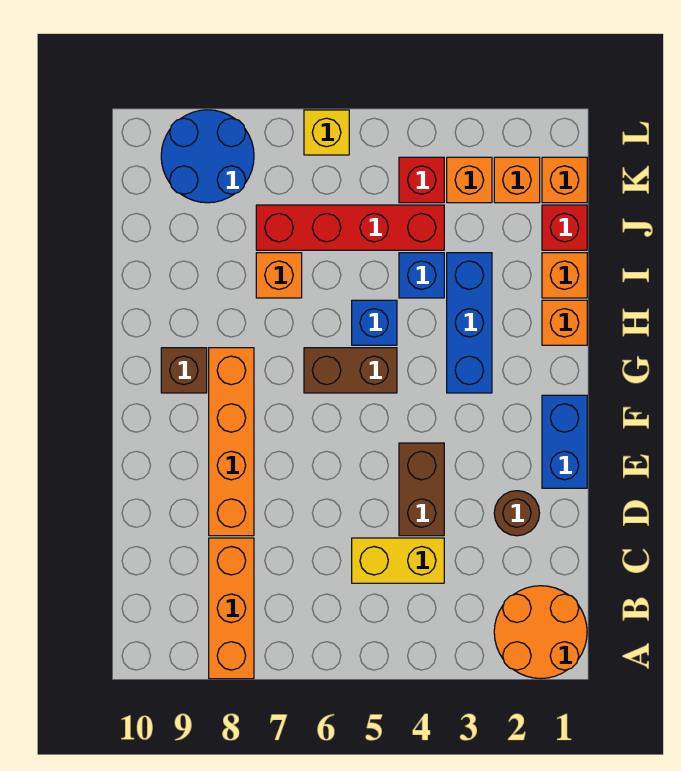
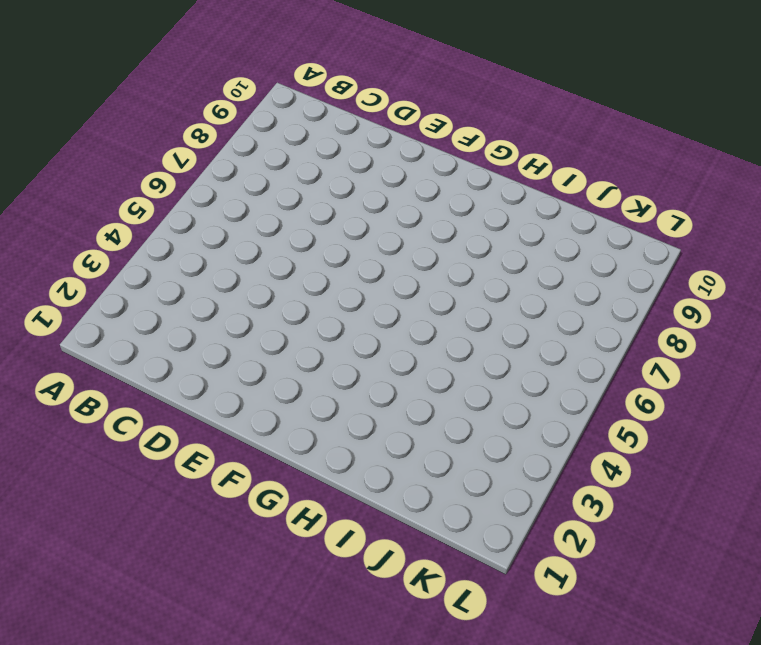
none -> orange round brick A1:B2 level 1
none -> orange brick A8:C8 level 1
none -> yellow brick C4:C5 level 1

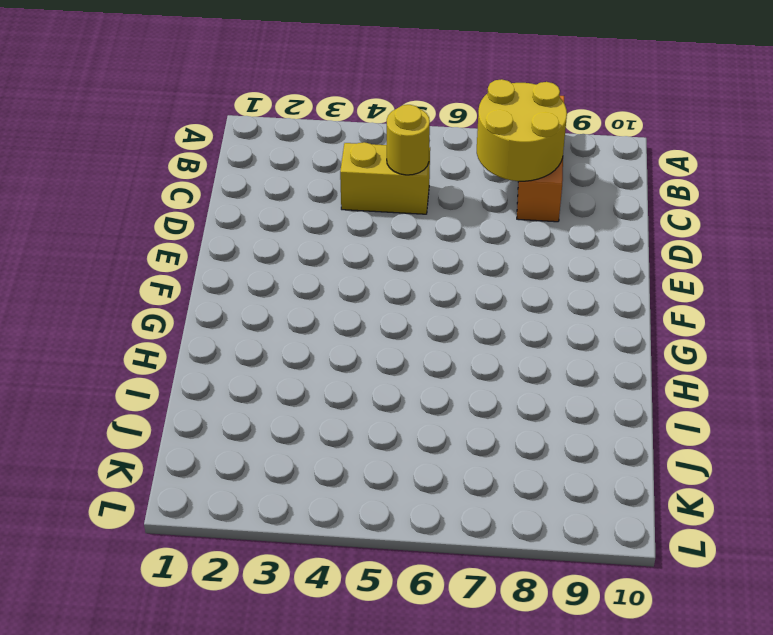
yellow round brick B7:C8 level 2 -> none
yellow round brick C5 level 2 -> none
none -> orange round brick A1:B2 level 1
none -> brown round brick D2 level 1
none -> brown brick D4:E4 level 1

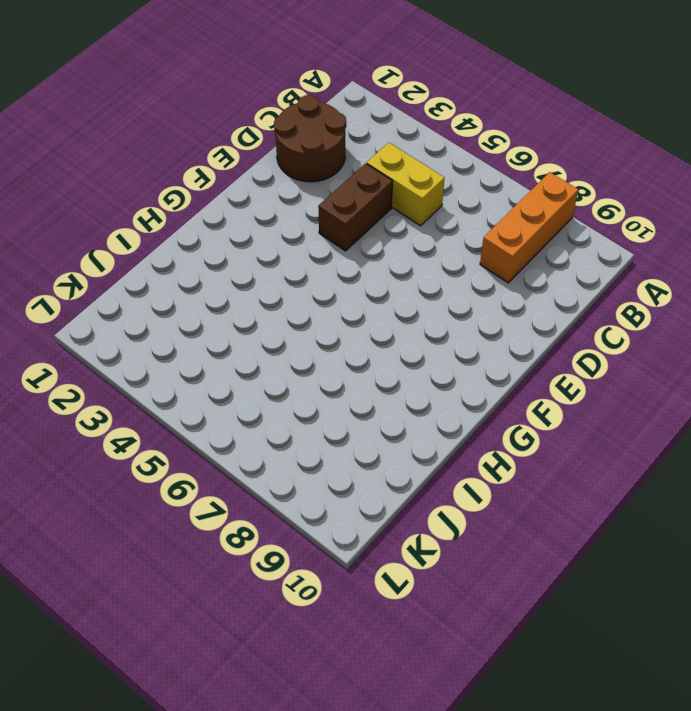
brown round brick C1:D2 level 1 -> brown round brick D2 level 1
none -> orange round brick A1:B2 level 1
none -> orange brick D8:G8 level 1
none -> blue brick E1:F1 level 1

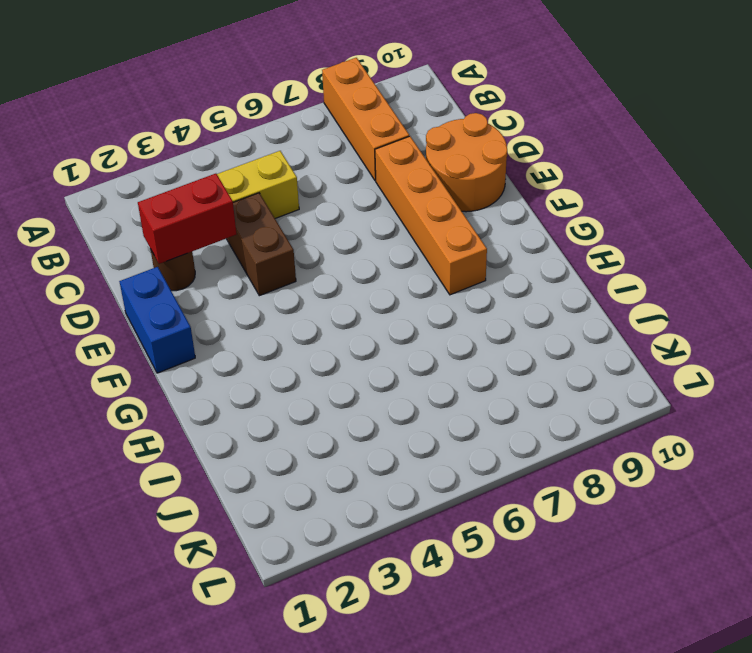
red brick D2:D3 level 2 -> none
orange round brick D9:E10 level 1 -> orange round brick A1:B2 level 1
none -> blue brick G3:I3 level 1
none -> brown brick G5:G6 level 1
none -> brown brick G9 level 1

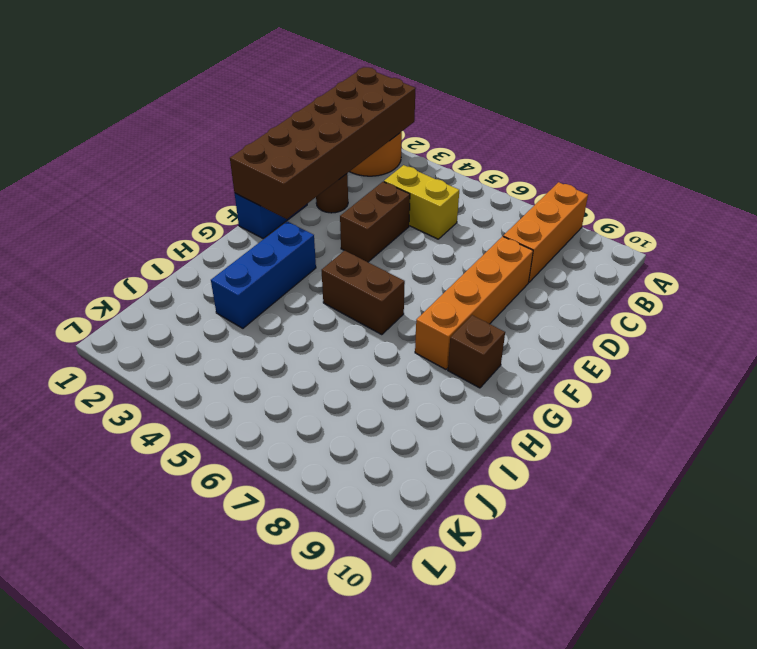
brown brick A1:F2 level 2 -> none
none -> orange brick H1 level 1
none -> blue brick H5 level 1
none -> orange brick I1 level 1

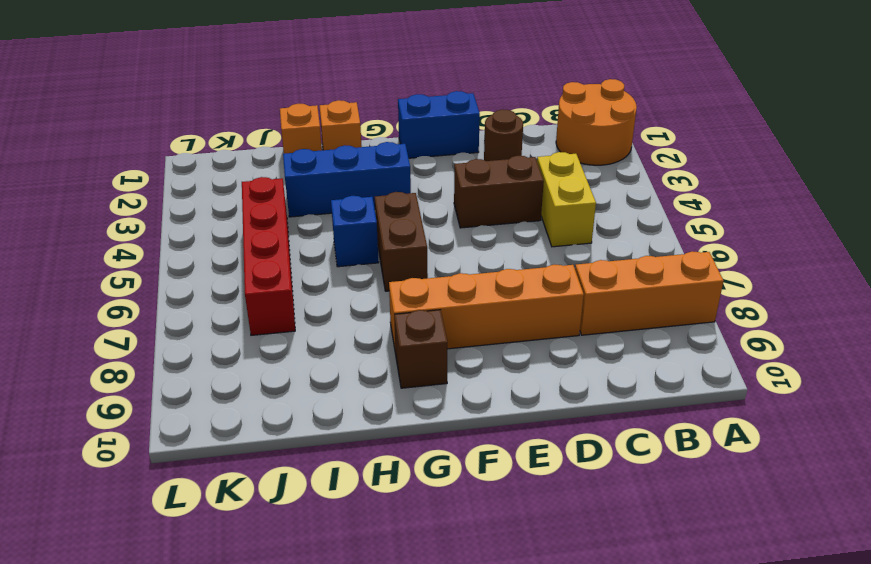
none -> blue brick I4 level 1
none -> orange brick I7 level 1
none -> red brick J1 level 1

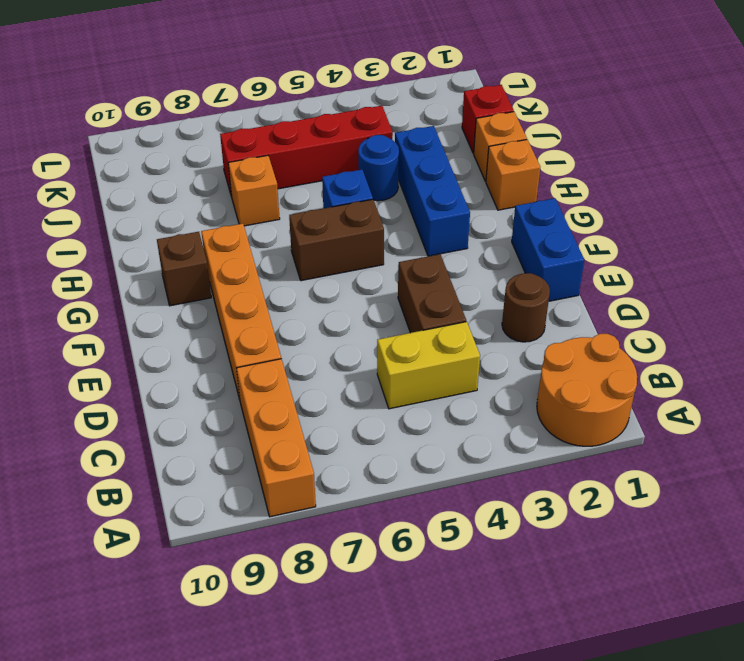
blue round brick I4 level 1 -> blue brick I4 level 1
none -> orange brick K1 level 1
none -> orange brick K2 level 1
none -> orange brick K3 level 1

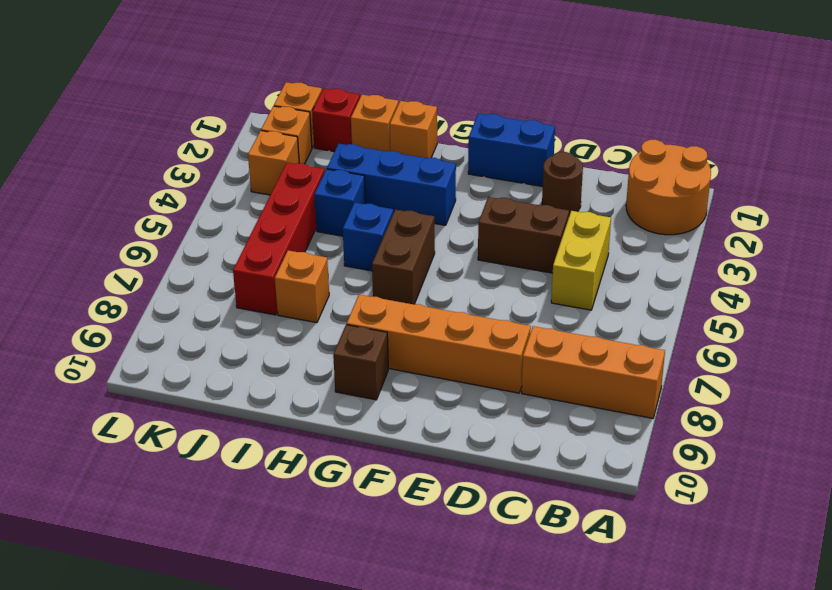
none -> red brick K4 level 1
none -> blue round brick K8:L9 level 1
none -> yellow brick L6 level 1

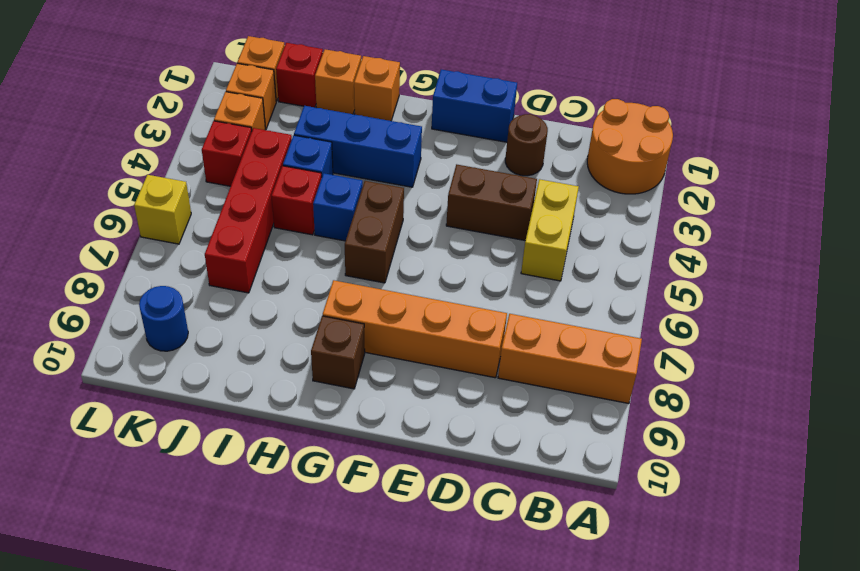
red brick I5 level 1 -> none
blue round brick K9 level 1 -> blue round brick K8:L9 level 1
none -> orange brick I7 level 1

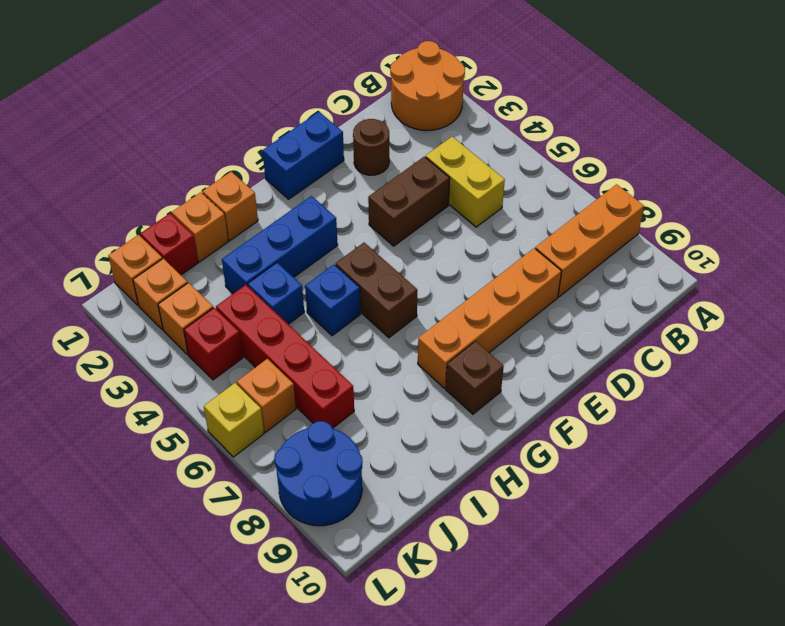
orange brick K6 level 1 -> orange brick I7 level 1

